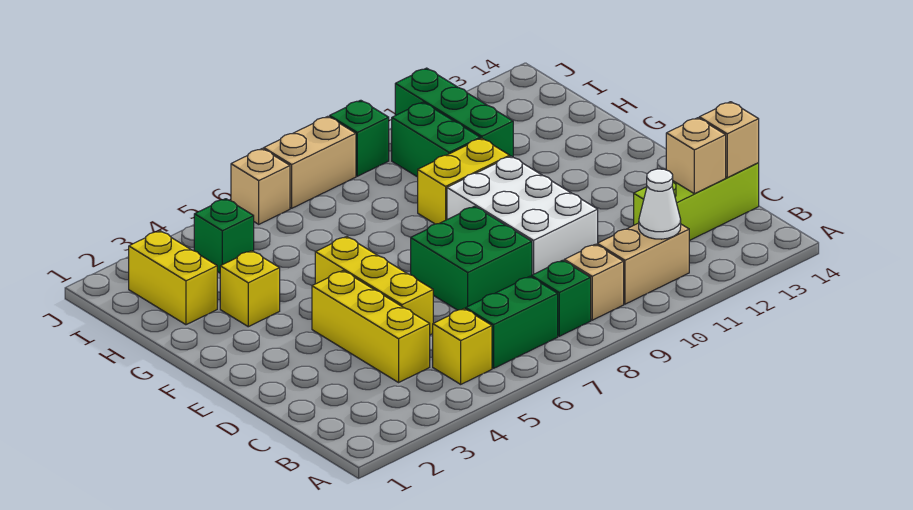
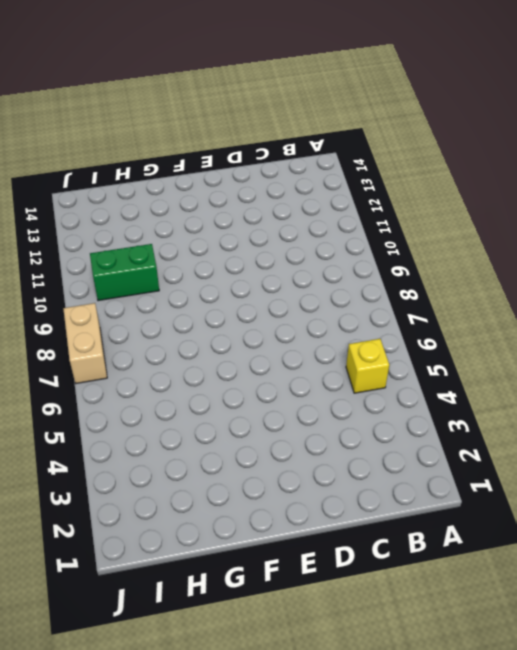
none -> green brick B6:B7 level 1
none -> green brick B8 level 1
none -> tan brick B9 level 1

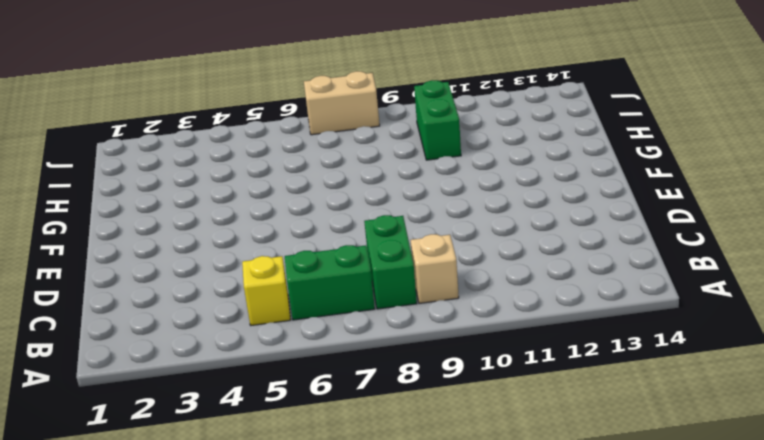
green brick B8:C8 level 1 -> green brick B8 level 1
none -> tan brick B10:B11 level 1
none -> yellow brick C4:E4 level 1
none -> lime brick C12:C14 level 1

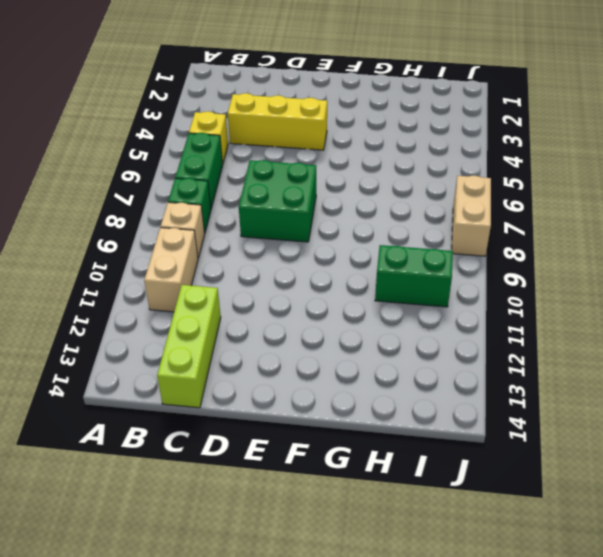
none -> yellow brick D5:F5 level 1
none -> white brick D9:F10 level 1
none -> yellow brick G3 level 1

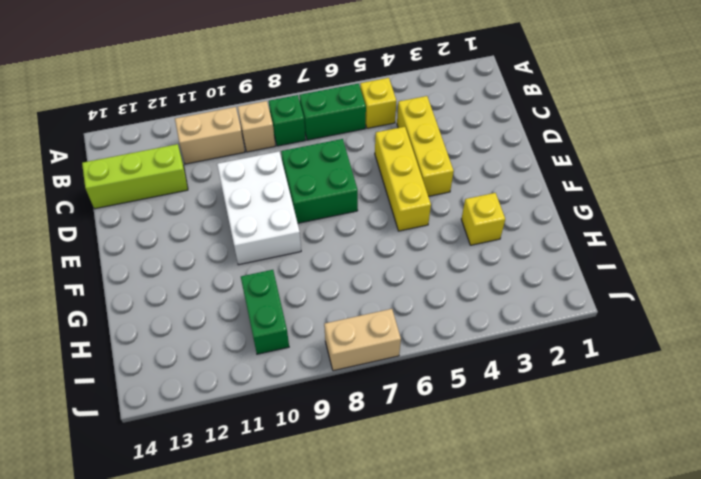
none -> yellow brick G9:G10 level 1
none -> yellow brick H2:I2 level 1
none -> green brick H11:J11 level 1

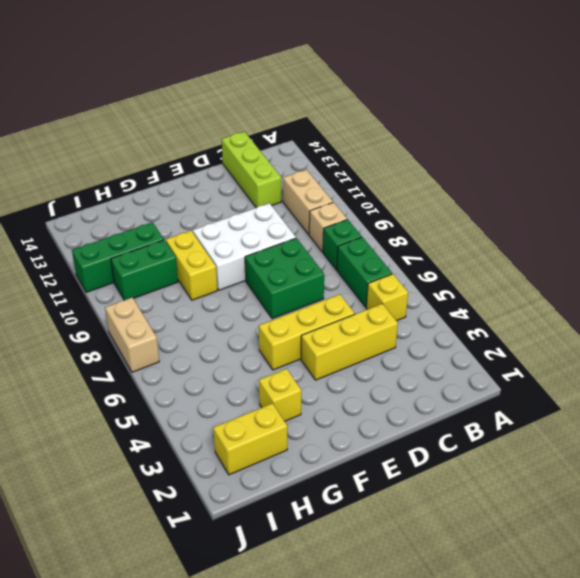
none -> green brick I4 level 1
none -> tan brick J6 level 1
none -> green brick J9 level 1

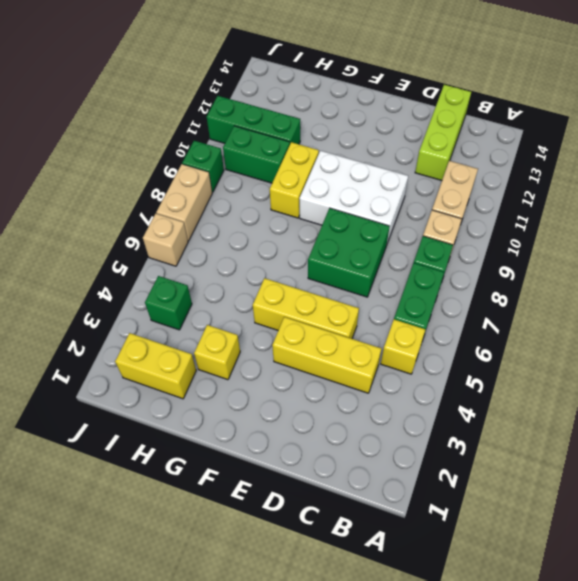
none -> white cone B11 level 2
none -> tan brick C13 level 2
none -> tan brick C14 level 2

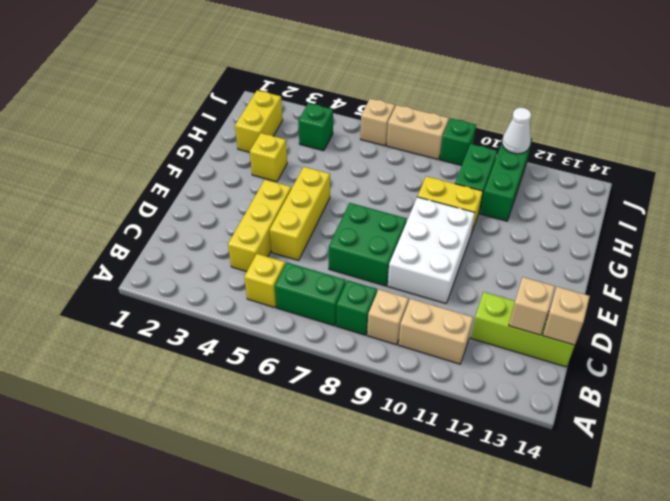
white cone J11 level 2 -> white cone B11 level 2

